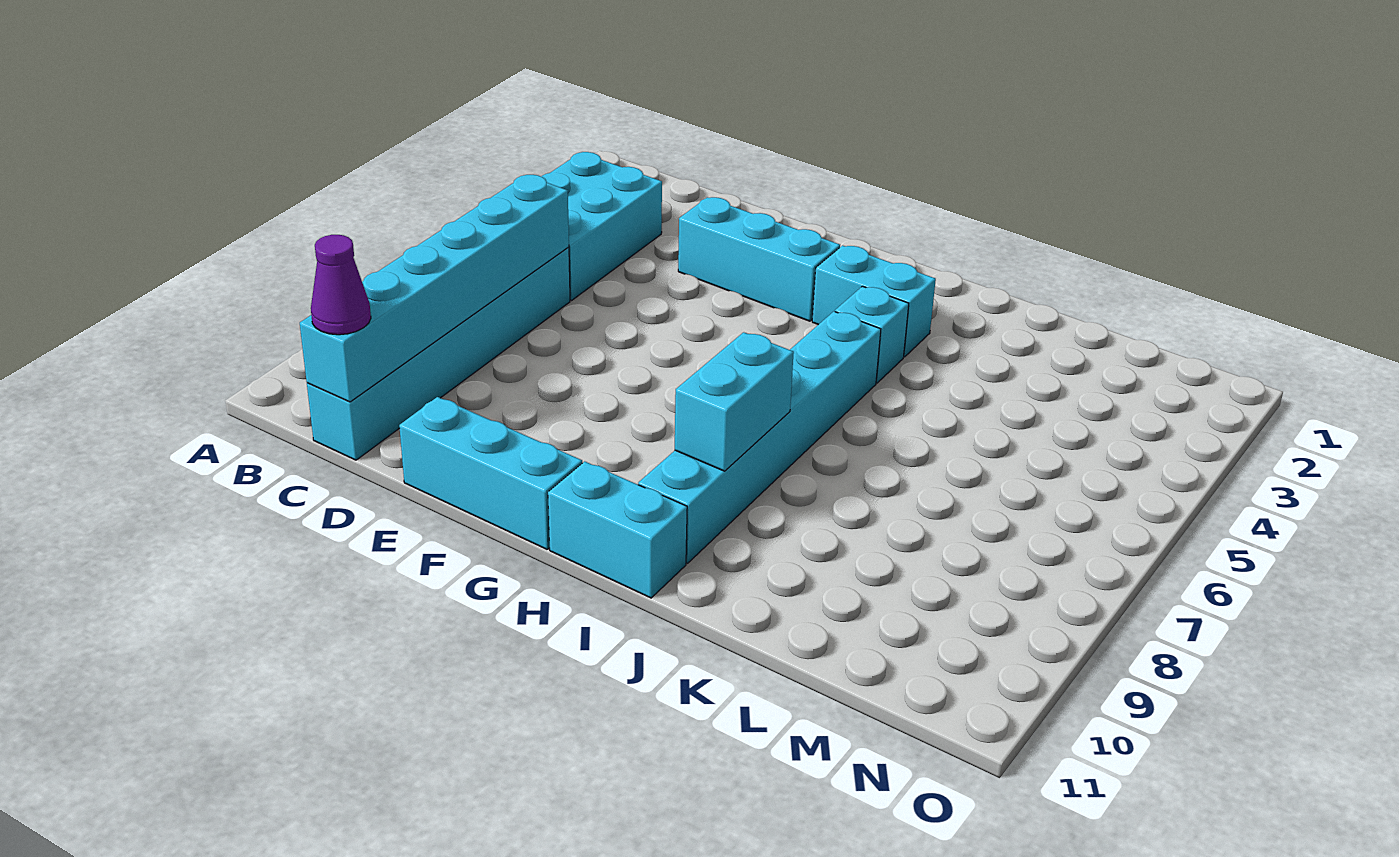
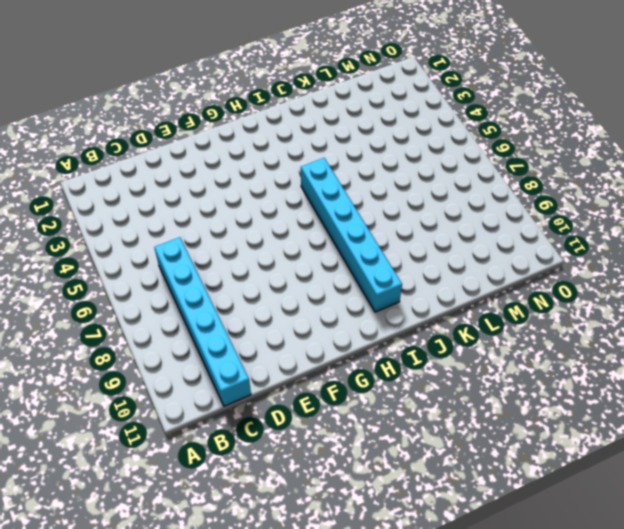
none -> cyan brick B3:C5 level 1
none -> cyan brick E3:G3 level 1

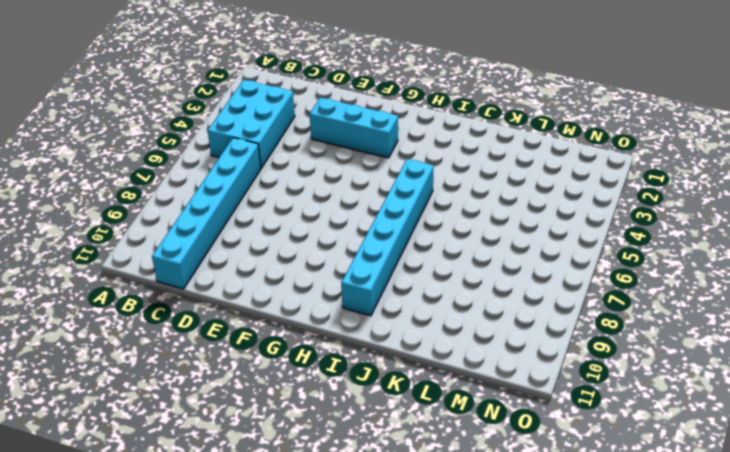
none -> cyan brick E11:G11 level 1
none -> cyan brick H3:I3 level 1

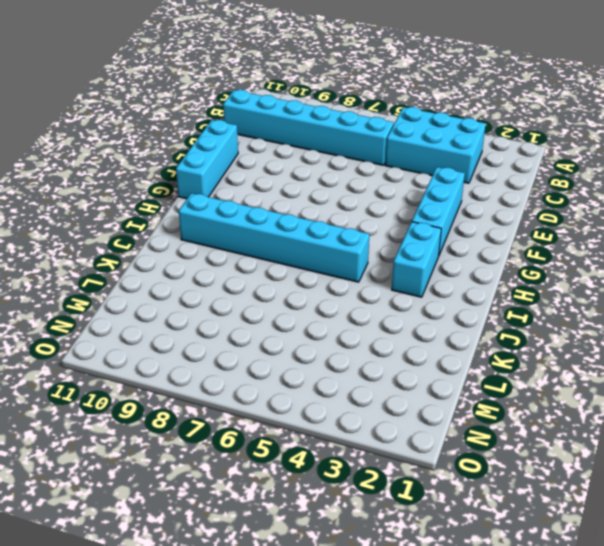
none -> cyan brick H11:I11 level 1
none -> cyan brick I4 level 1

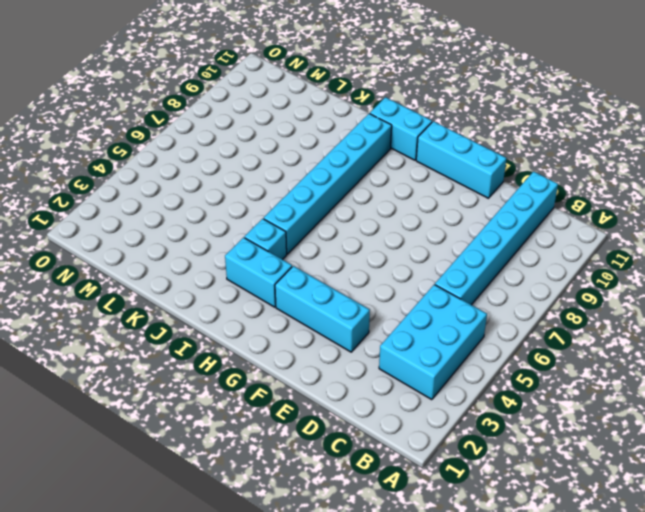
none -> cyan brick C6:C11 level 2
none -> cyan brick I8:I9 level 2

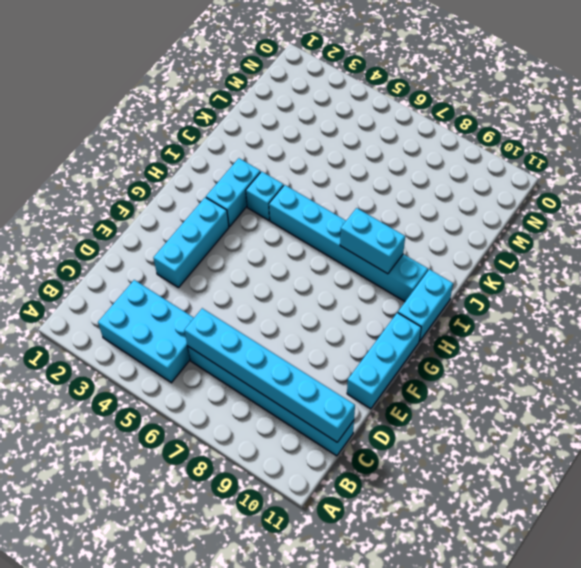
none -> purple cone C11 level 3

